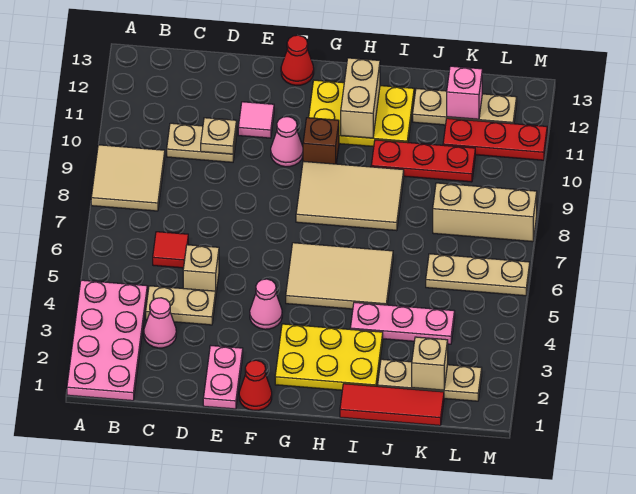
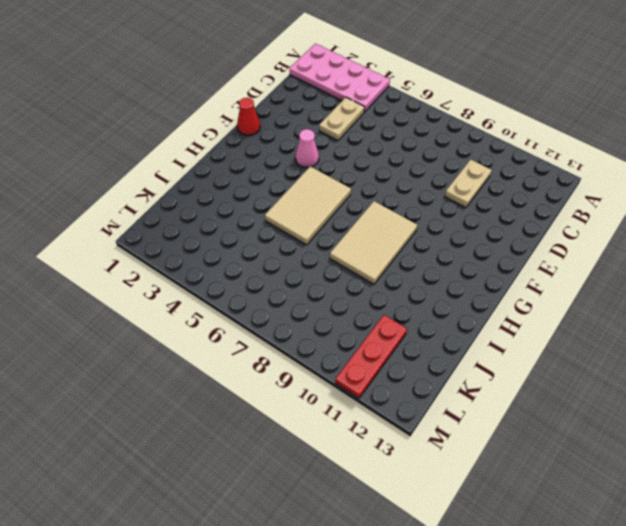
none -> tan tile A8:B9 level 1
none -> pink cone C3 level 1
none -> red tile C6 level 1
none -> tan brick D5 level 1

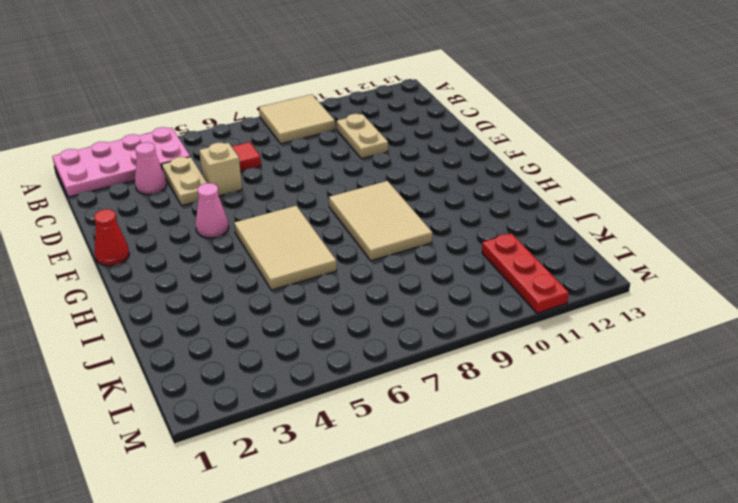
none -> pink plate E1:E2 level 1
none -> pink tile E11 level 1
none -> pink cone F10 level 1
none -> red cone F13 level 1

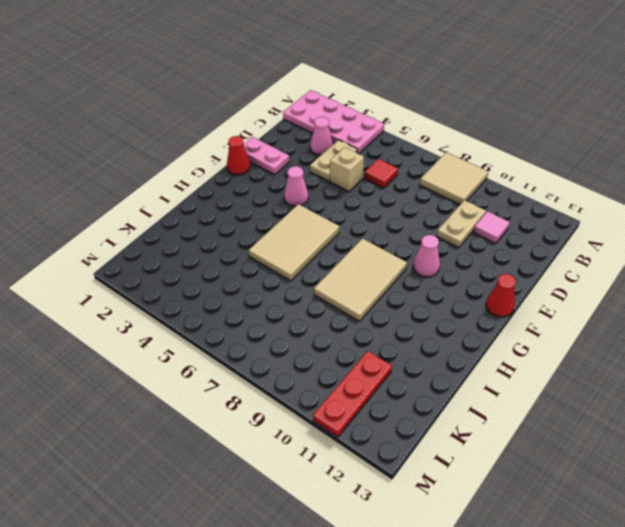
pink tile C11 level 1 -> pink tile E11 level 1
none -> yellow plate G2:I3 level 1
none -> brown brick G10 level 1
none -> yellow plate G11:I12 level 1
none -> red tile I1:K1 level 1

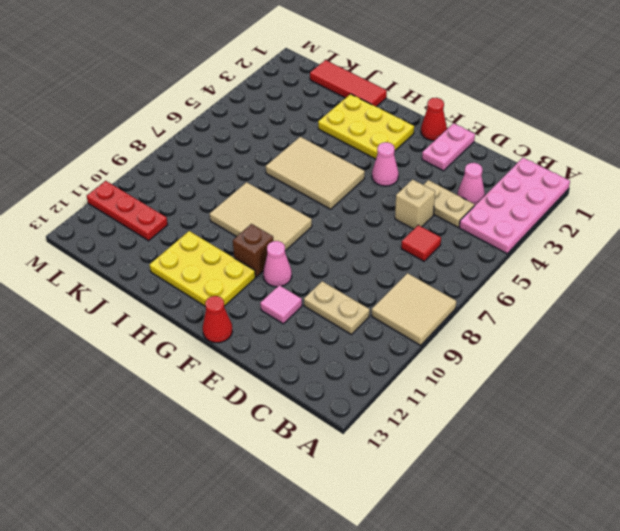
none -> pink plate I4:K4 level 1
none -> red plate I10:K10 level 1
none -> tan plate J2:L2 level 1
none -> tan plate J12:L12 level 1

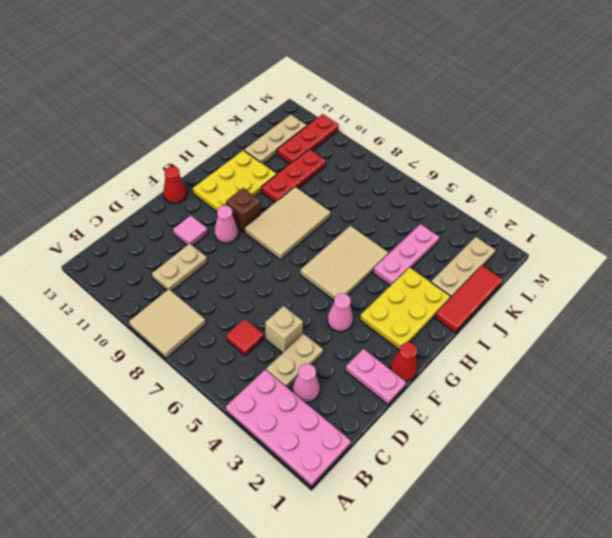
none -> tan plate K6:M6 level 1
none -> tan brick K8:M8 level 1
none -> tan plate D10 level 2
none -> tan brick H11:H12 level 2

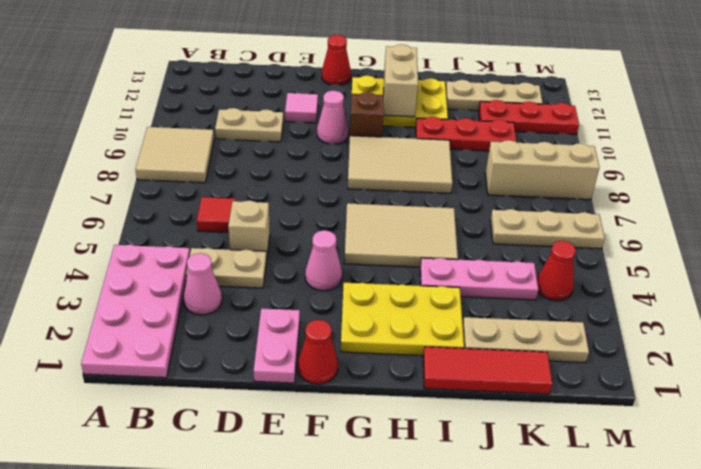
red cone L4 level 1 -> none
none -> tan plate D10 level 2
none -> tan brick K2 level 2
none -> pink brick K12 level 2

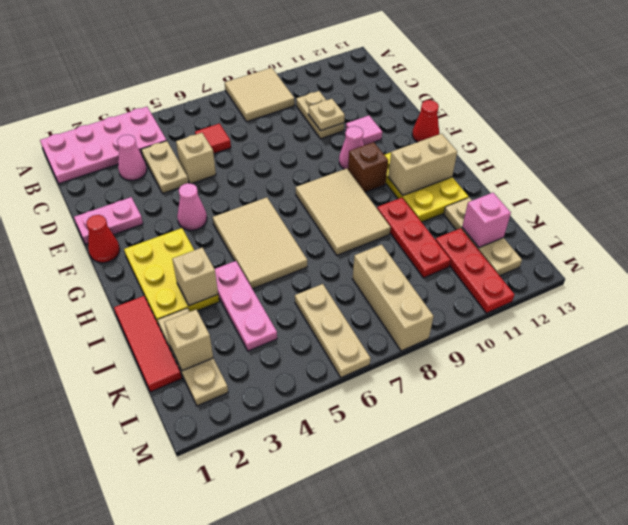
tan brick I3 level 2 -> none

